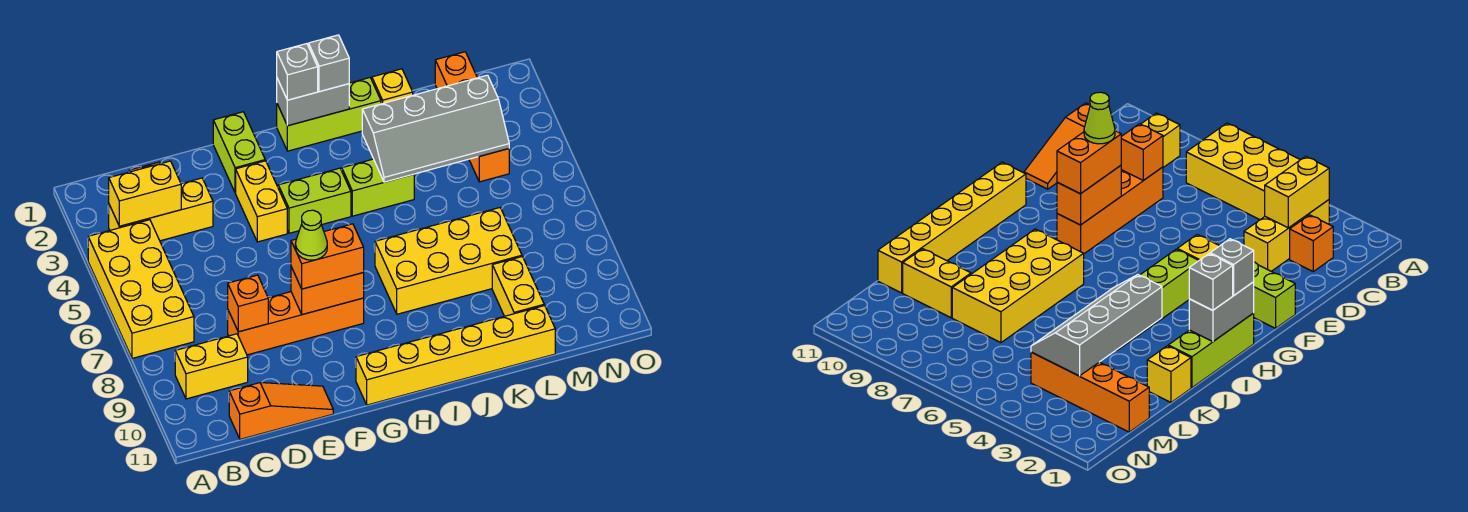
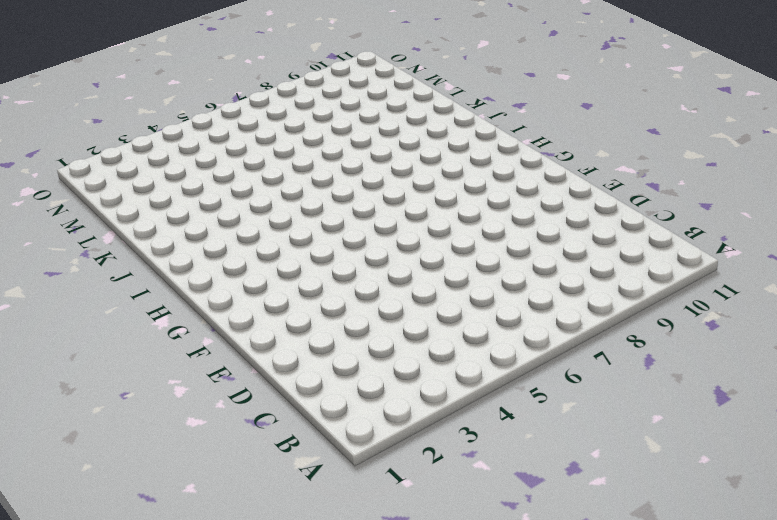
none -> yellow brick A4:B7 level 1
none -> yellow brick B3:D3 level 1
none -> yellow brick B9:C9 level 1

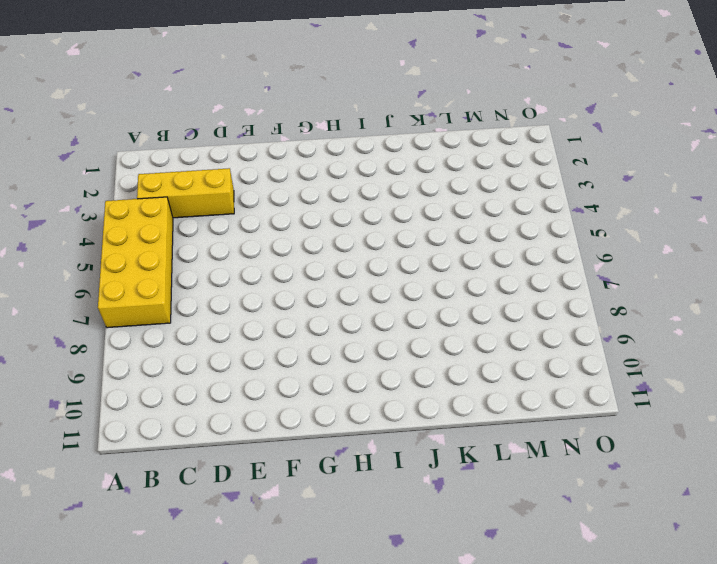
none -> yellow brick B9:C9 level 1
none -> orange brick C2 level 1
none -> orange slope C11:E11 level 1 top C

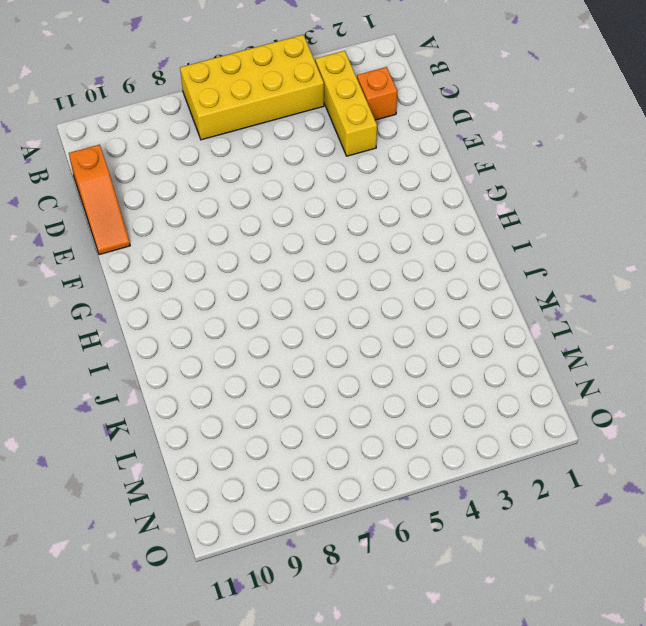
none -> yellow brick B9:C9 level 1
none -> orange brick D8:G8 level 1
none -> lime brick F1:F2 level 1

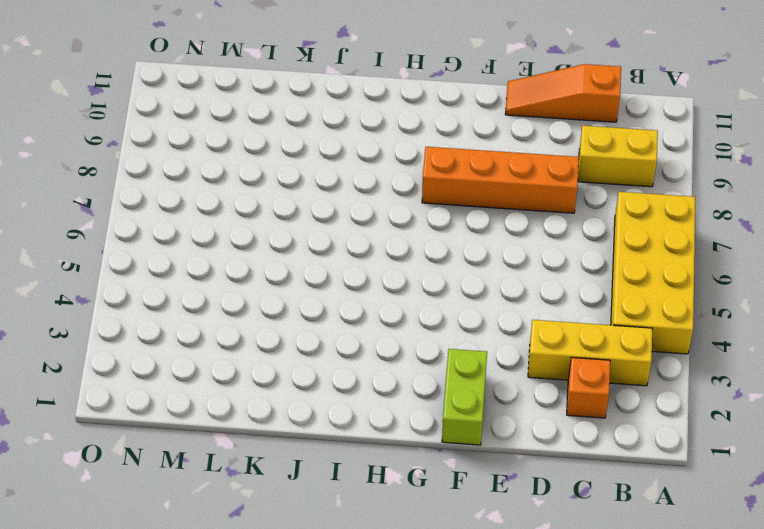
none -> yellow brick F3:F4 level 1
none -> lime brick G4:H4 level 1
none -> yellow brick G11:L11 level 1

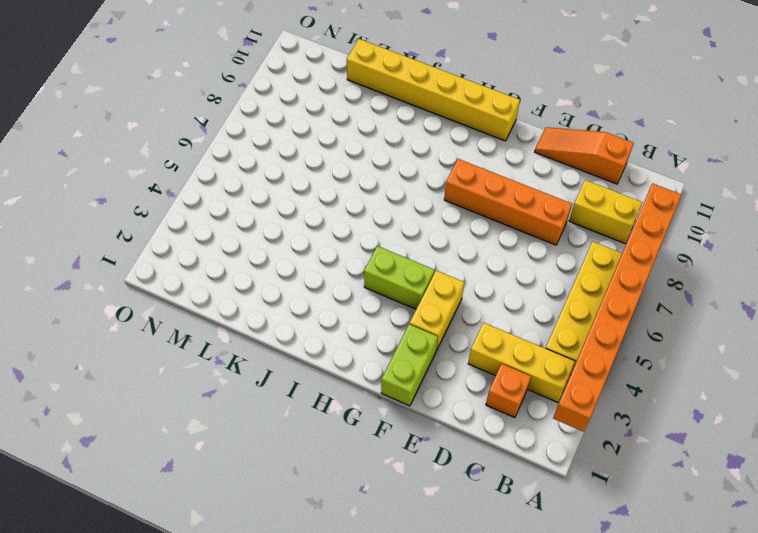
orange brick A2:A9 level 2 -> none
none -> lime brick H1:J1 level 1
none -> lime brick I4:J4 level 1
none -> yellow brick I7:L8 level 1

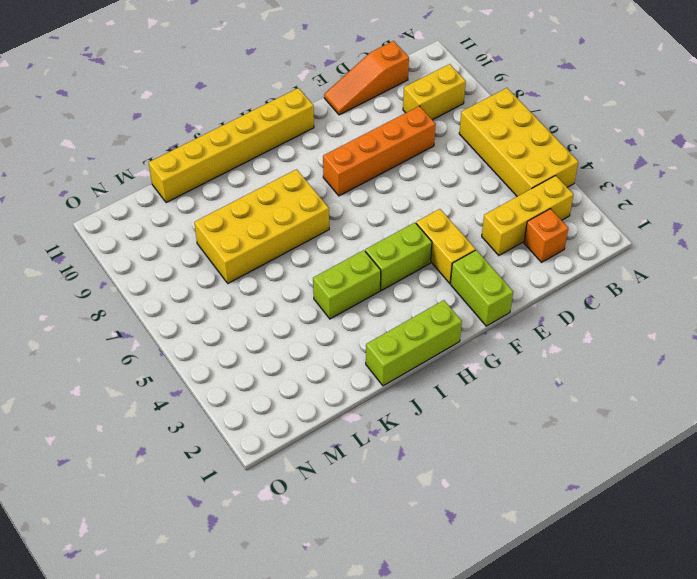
none -> yellow brick K1 level 1
none -> yellow brick L9:L10 level 1
none -> orange brick M1:M4 level 1

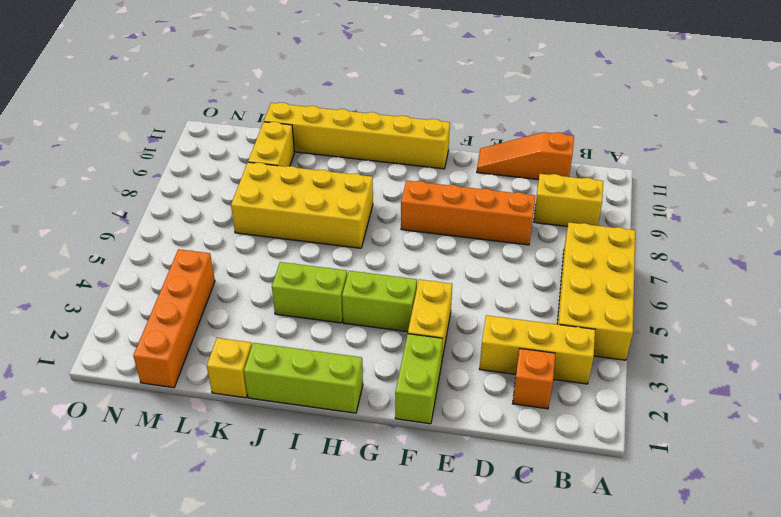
none -> yellow brick B3:C3 level 2
none -> orange brick D8 level 2
none -> orange brick F8:G8 level 2

